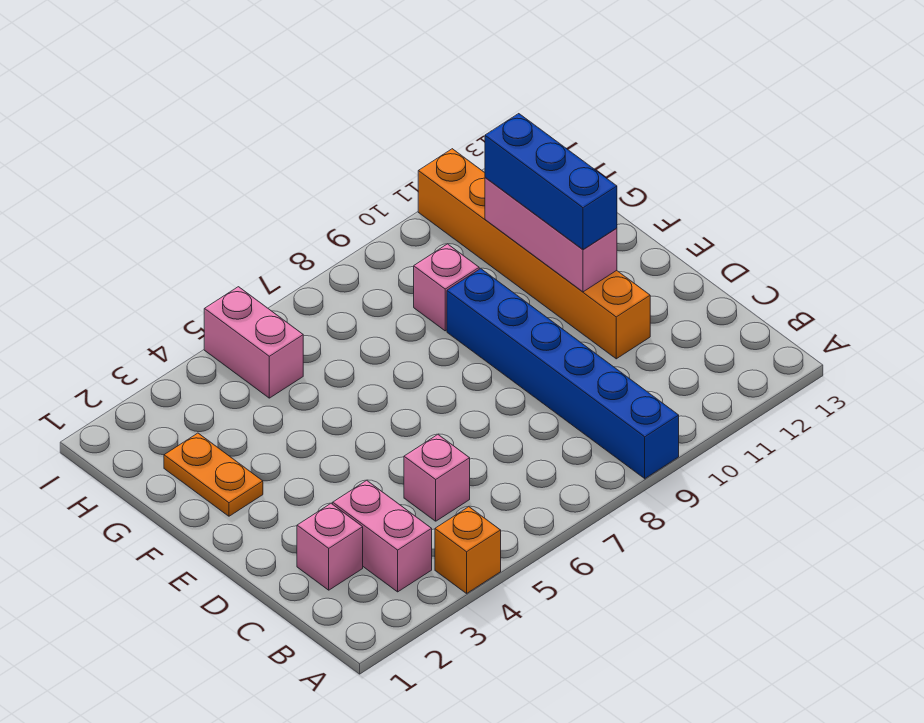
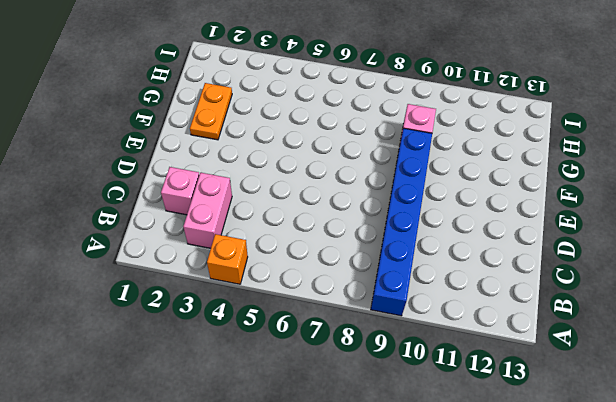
none -> pink brick C5 level 1
none -> orange brick D11:I11 level 1

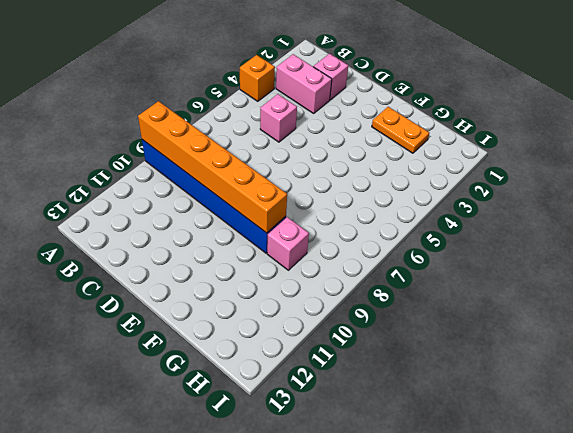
orange brick A9:F9 level 2 -> orange brick D11:I11 level 1
none -> pink brick H5:I5 level 1
none -> pink brick E11:G11 level 2

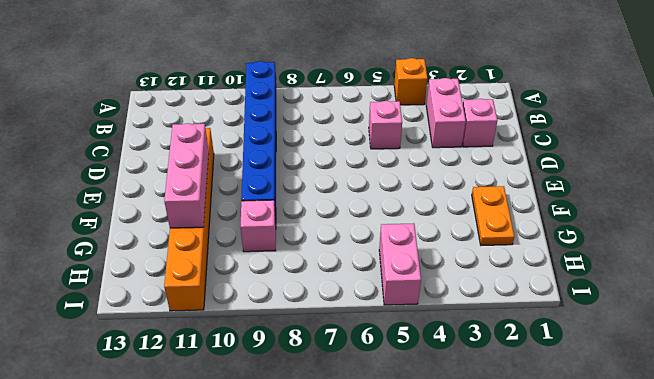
none -> blue brick E11:G11 level 3

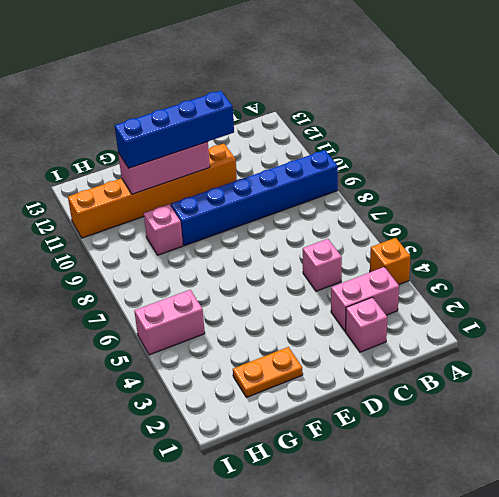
blue brick D11:G11 level 3 -> blue brick E11:G11 level 3

